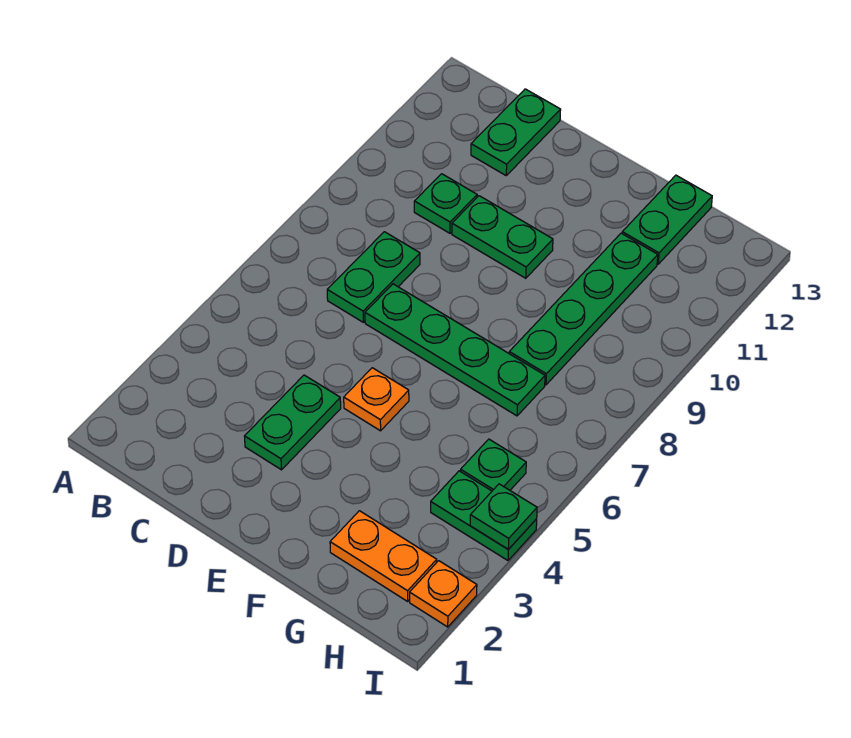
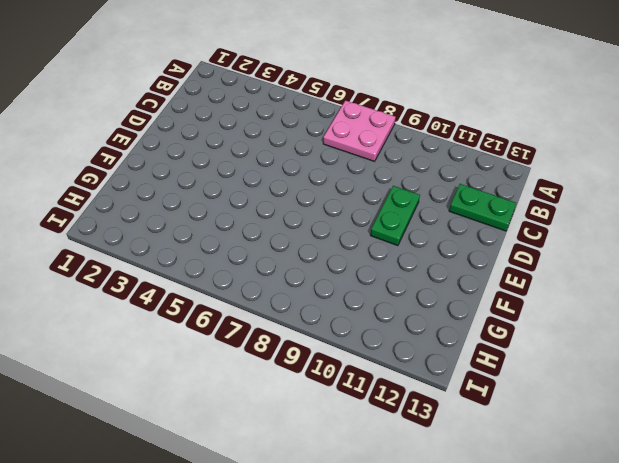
pink plate A7:B8 level 1 -> none
none -> green plate C7:C8 level 1
none -> green plate C10 level 1
none -> green plate D3:D4 level 1

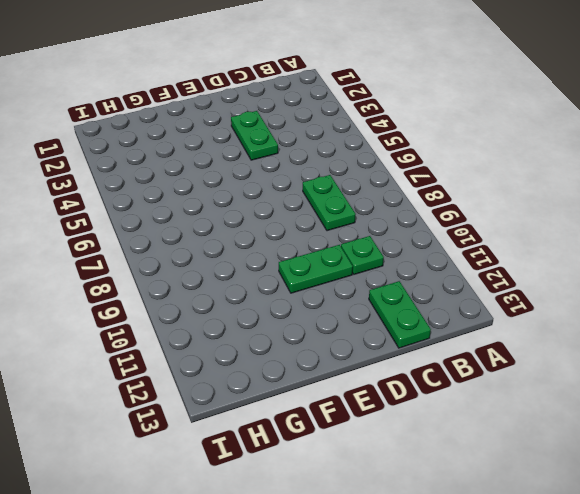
none -> green plate D7:G7 level 1
none -> orange plate E5 level 1
none -> orange plate G2:H2 level 1

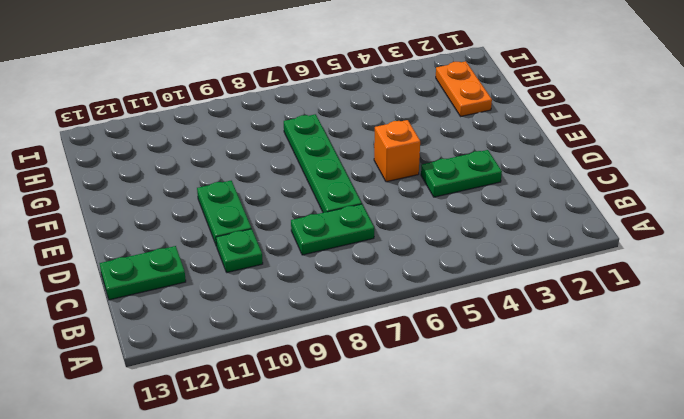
orange brick E5 level 1 -> orange plate E5 level 1
none -> green plate G8:G11 level 1
none -> green plate G12:G13 level 1
none -> green plate H4:I4 level 1

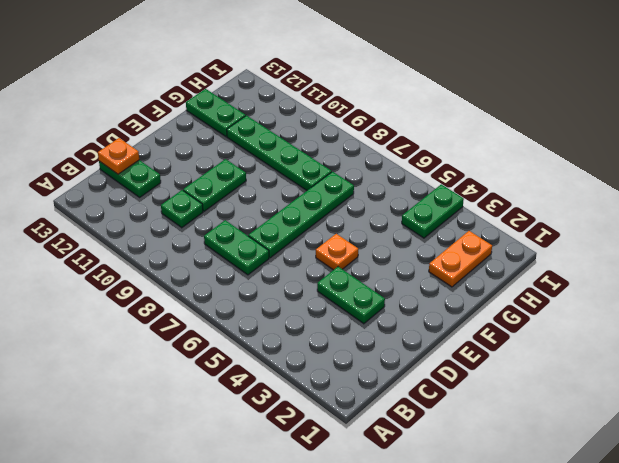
orange plate C13 level 2 -> orange plate I2 level 1
none -> green plate H5 level 1
none -> green plate I4 level 2

